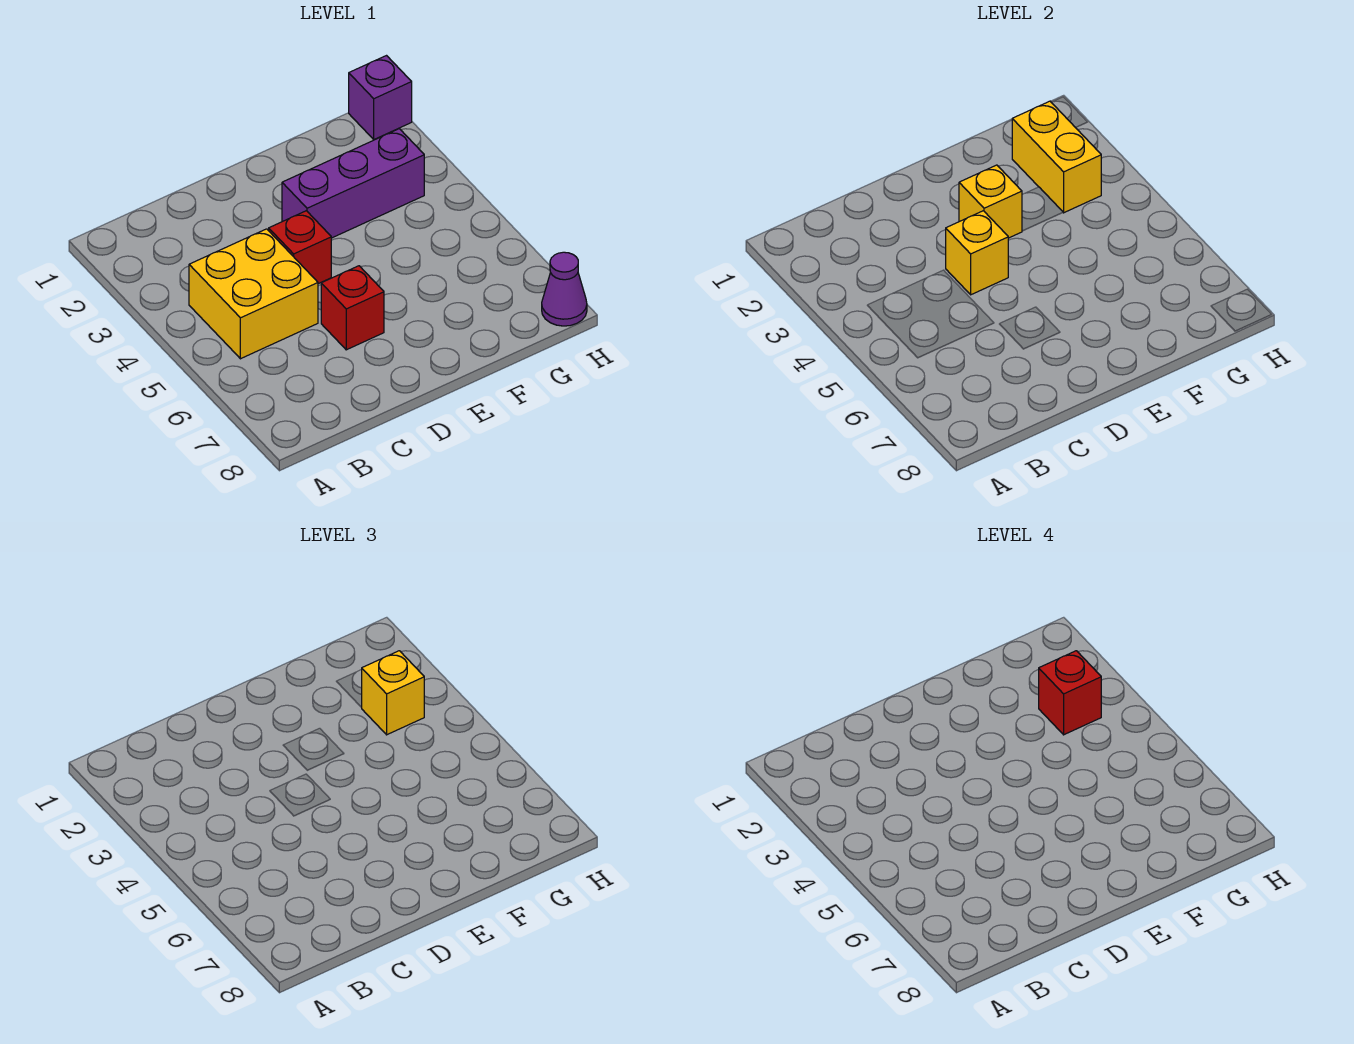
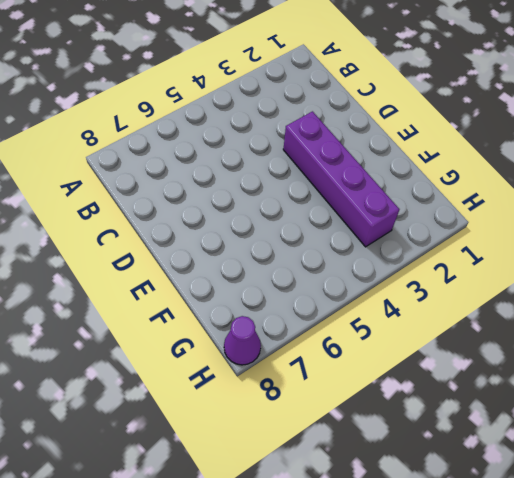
purple brick D3:G3 level 1 -> purple brick E3:G3 level 1
none -> yellow brick B4:C5 level 1
none -> red brick D4 level 1

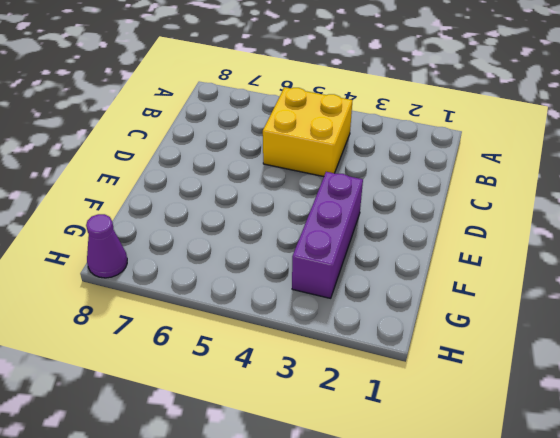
none -> red brick D4 level 1
none -> red brick D6 level 1

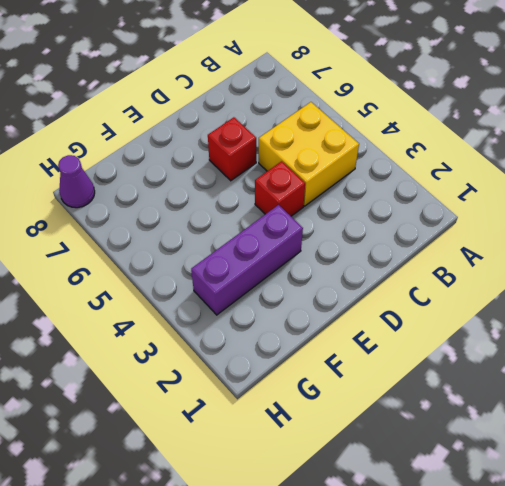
none -> purple brick H1 level 1
none -> yellow brick D4 level 2

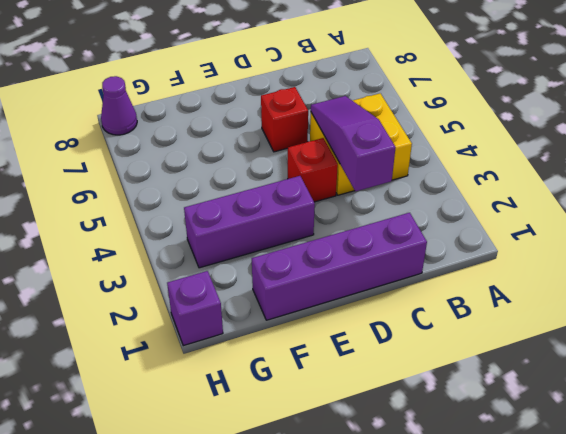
purple brick C1:F1 level 1 -> none
purple slope C3:C5 level 2 top 3 -> none
none -> yellow brick D4 level 2
none -> yellow brick E3 level 2

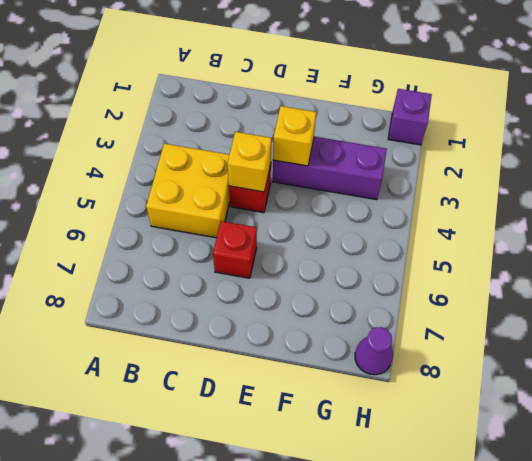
none -> yellow brick G2:G3 level 2
none -> yellow brick G3 level 3

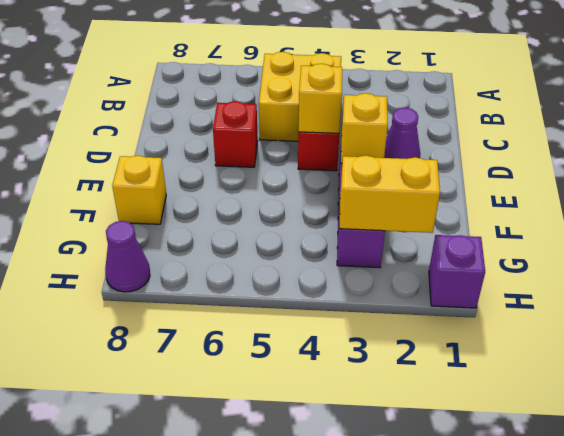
purple cone D2 level 1 -> none
yellow brick F8 level 1 -> yellow brick G3 level 3
none -> red brick G3 level 4

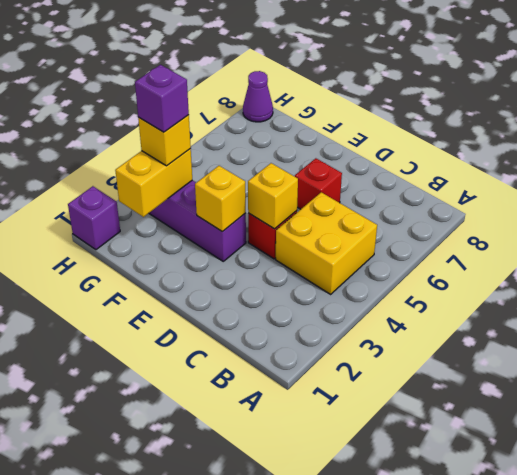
purple brick G3 level 4 -> red brick G3 level 4

